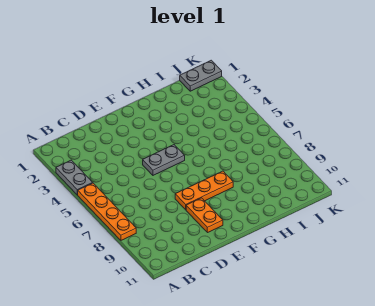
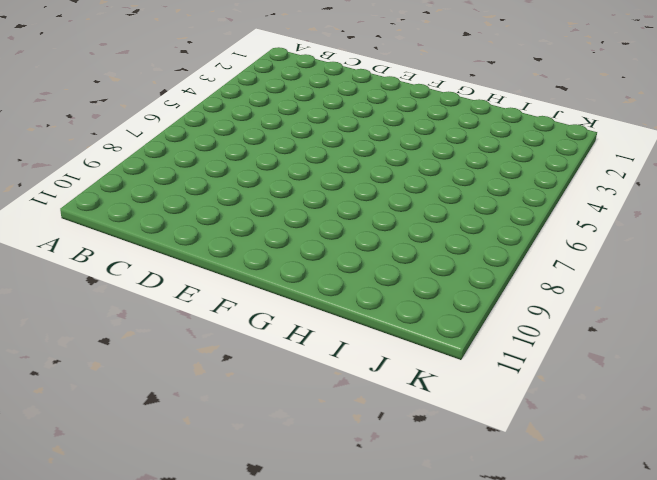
none -> grey plate A3:A4 level 1
none -> orange plate A5:A8 level 1

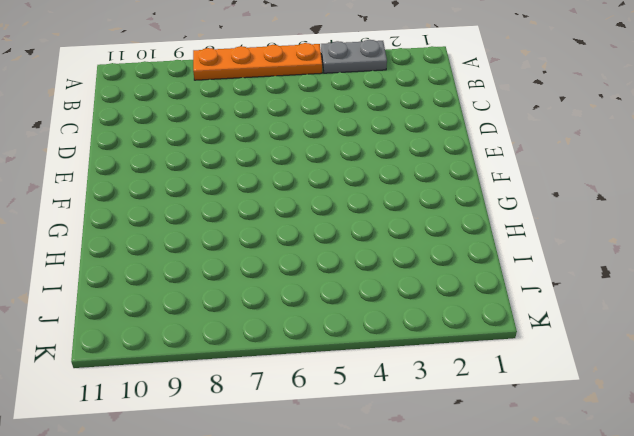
none -> grey plate E5:F5 level 1
none -> orange plate E8:G8 level 1

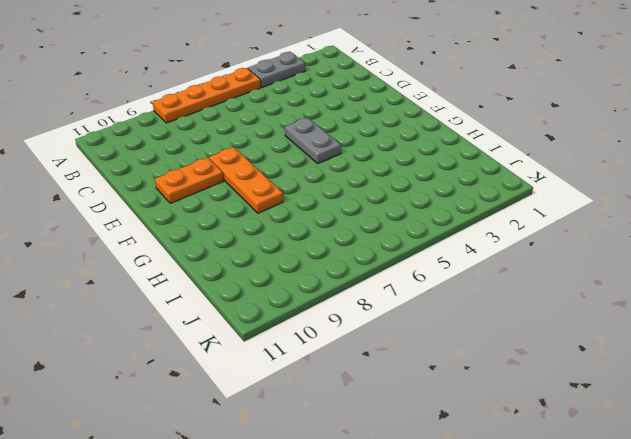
none -> grey plate J1:K1 level 1

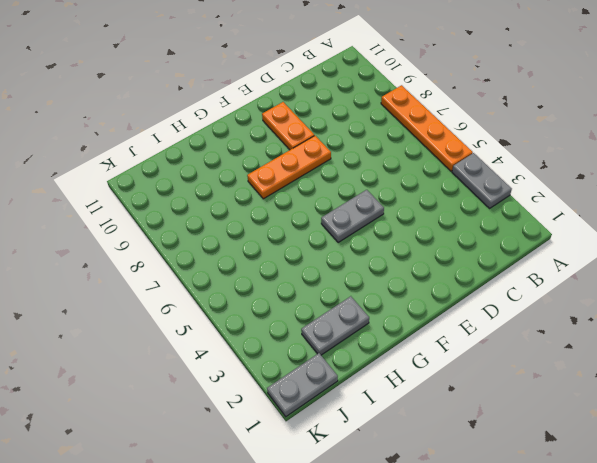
grey plate H2:I2 level 1 -> none

